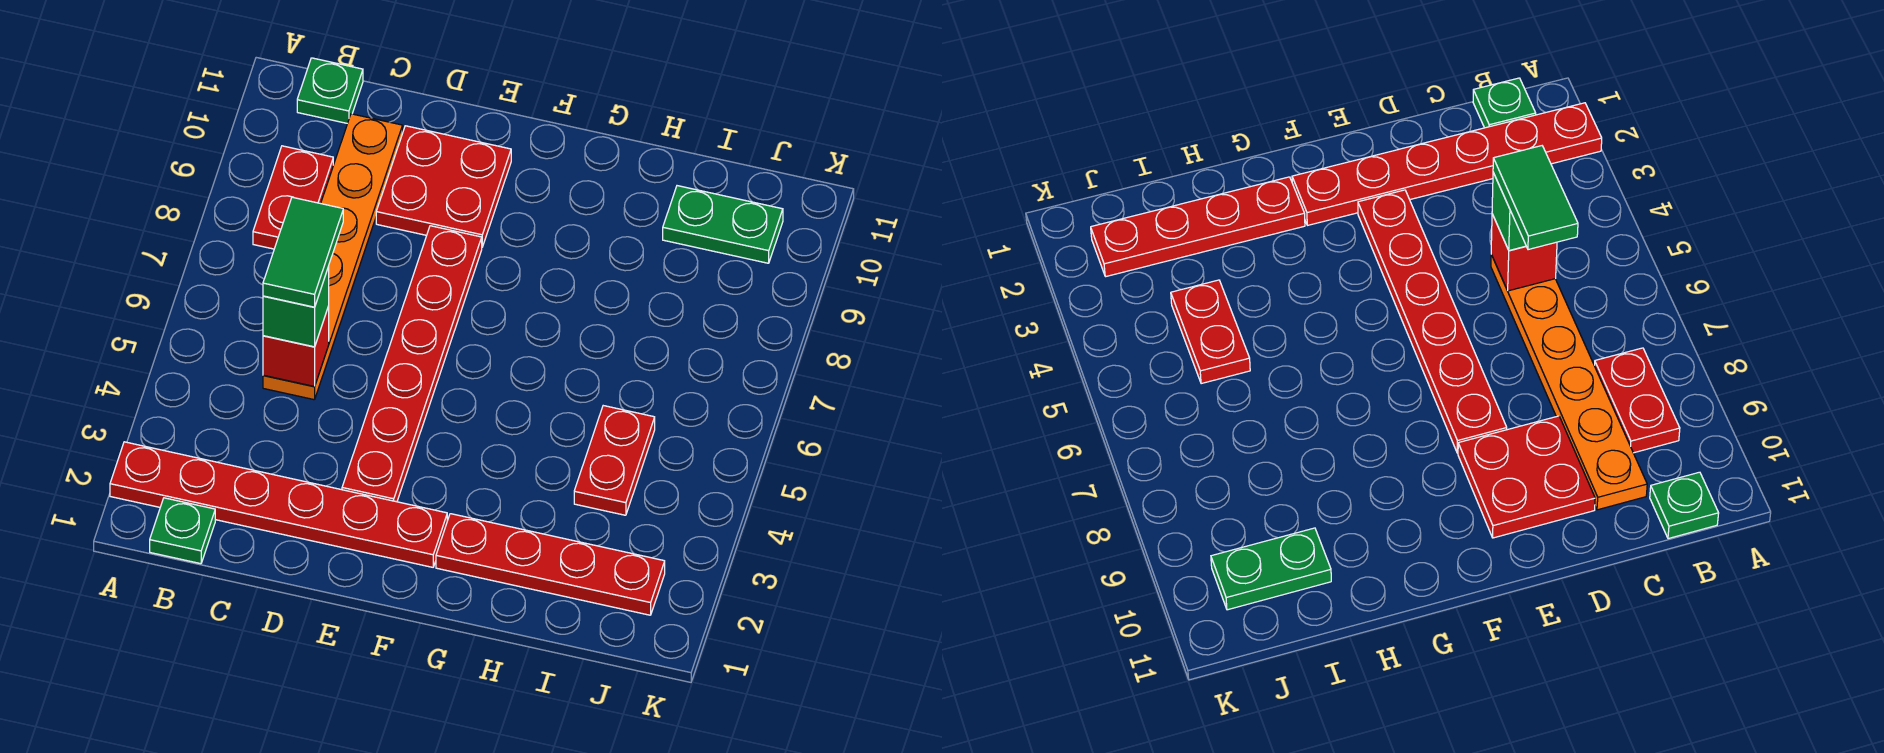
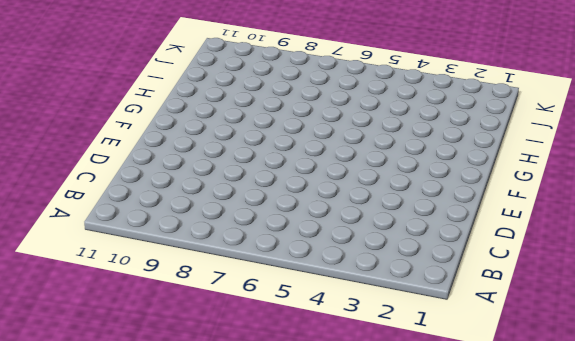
none -> red plate A2:F2 level 1
none -> green plate B1 level 1
none -> red plate B8:B9 level 1

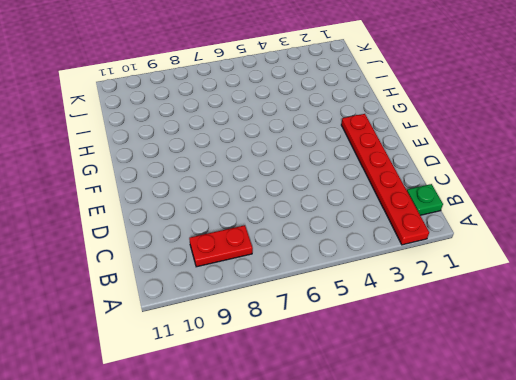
none -> green plate B11 level 1
none -> orange plate C5:C10 level 1
none -> red plate D9:E10 level 1

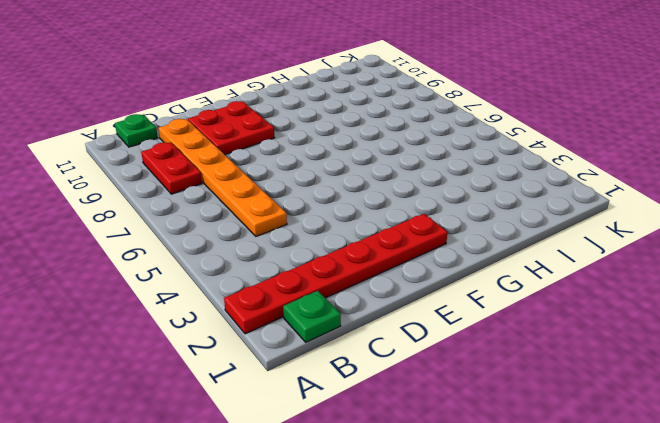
none -> red plate E3:E8 level 1
none -> red plate G2:J2 level 1
none -> red plate I4:I5 level 1

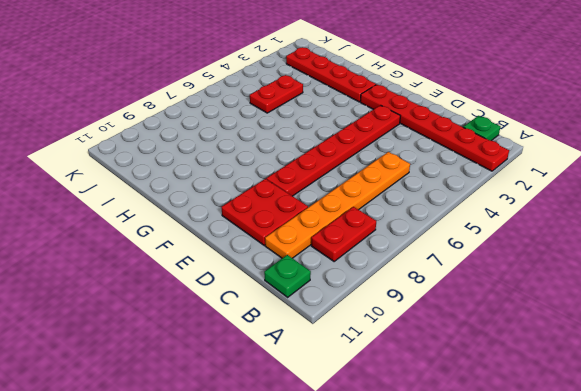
none -> green plate I10:J10 level 1
none -> red brick C5 level 2
none -> green brick C5 level 3

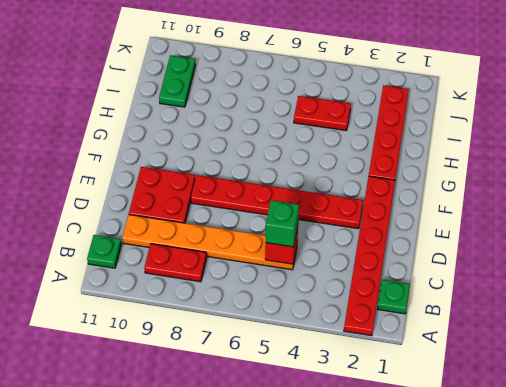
none -> green tile C5:C6 level 4

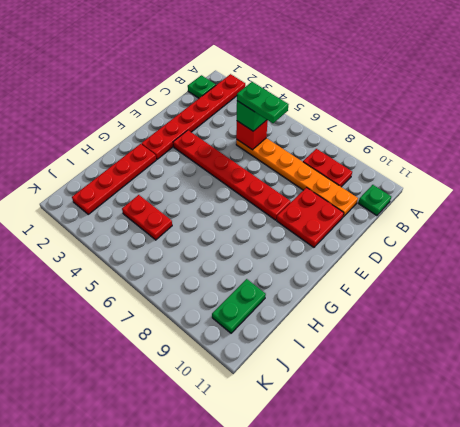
green plate C5:C6 level 4 -> green tile C5:C6 level 4

